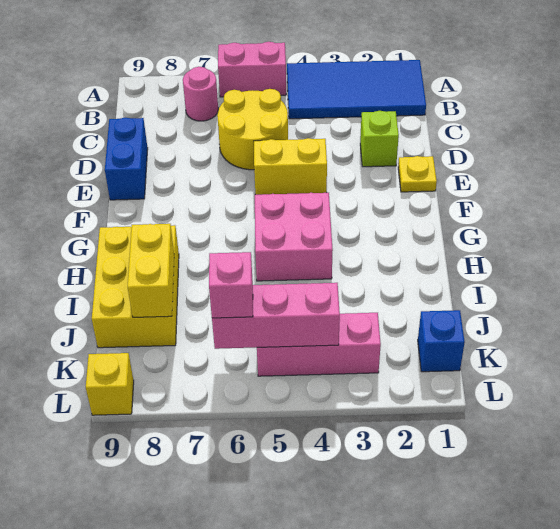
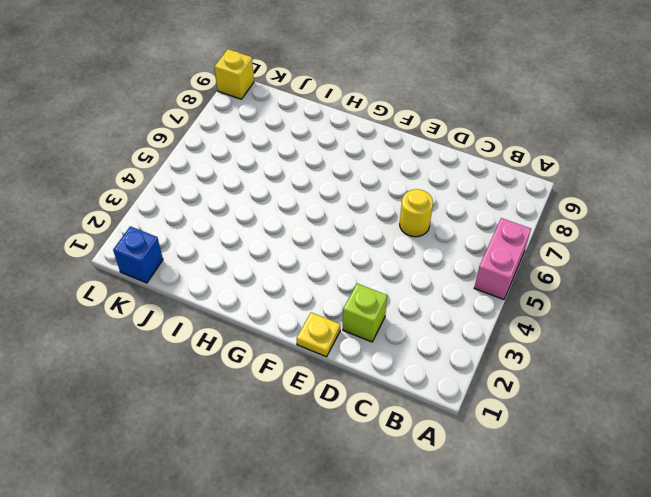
yellow round brick D6 level 1 -> yellow round brick C5:D6 level 1
none -> blue tile A1:B4 level 1
none -> pink round brick B7 level 1
none -> blue brick D9:E9 level 1

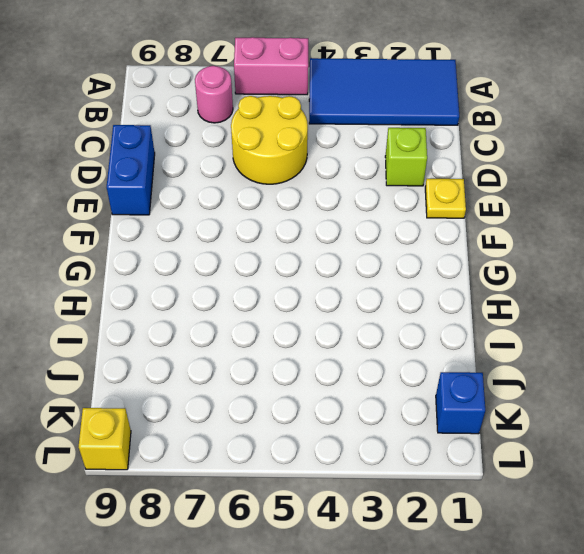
none -> yellow brick E4:E5 level 1
none -> pink brick G4:H5 level 1
none -> yellow brick H8:J9 level 1

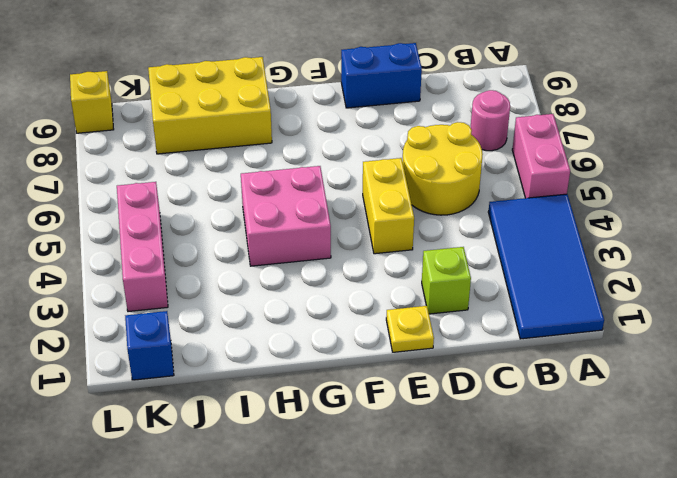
none -> yellow brick I8:J8 level 2
none -> pink brick K4:K6 level 2
none -> pink brick K6 level 3

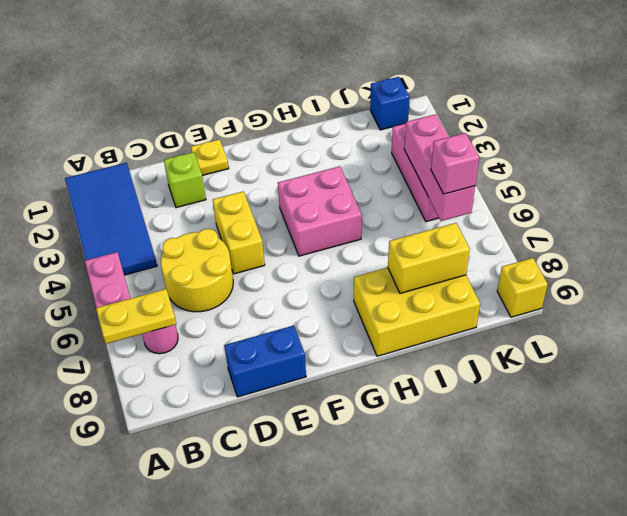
yellow plate A7:B7 level 2 -> none

